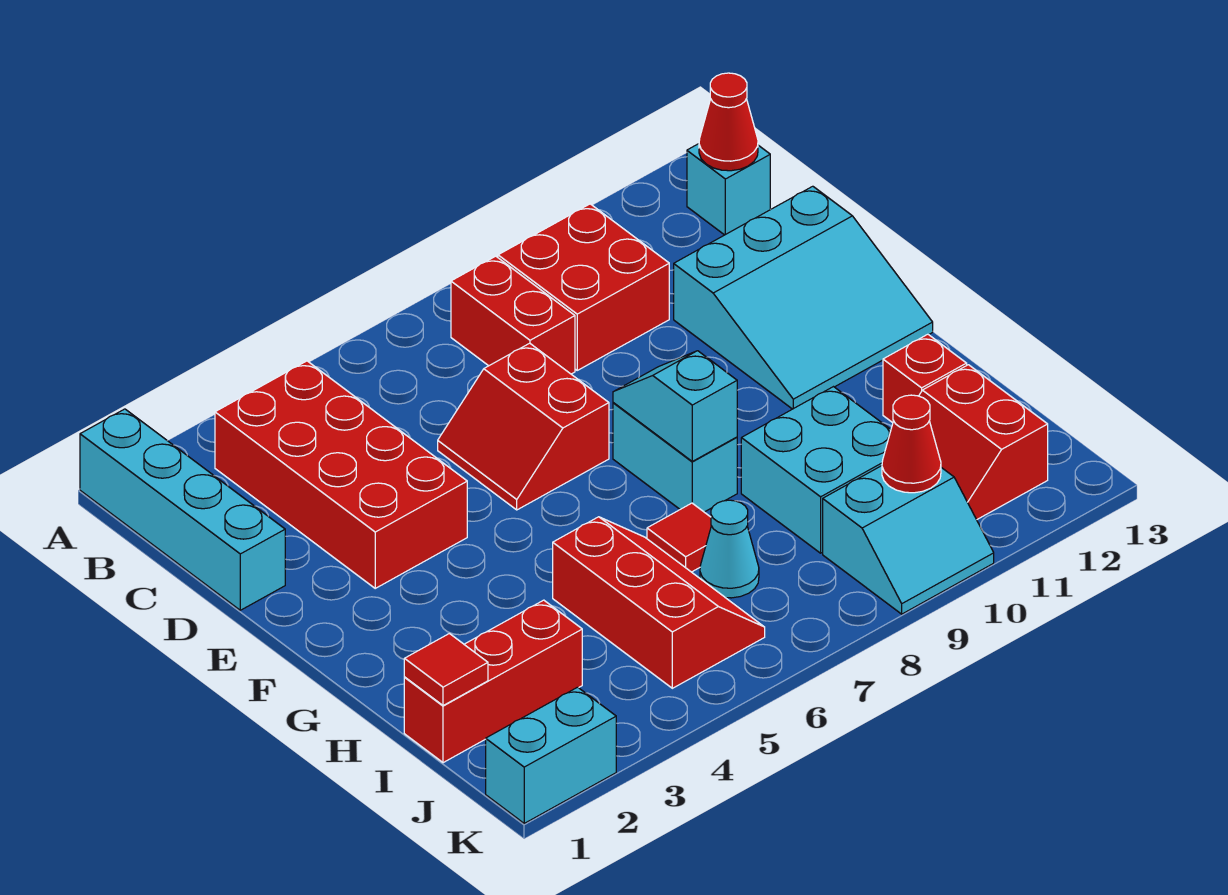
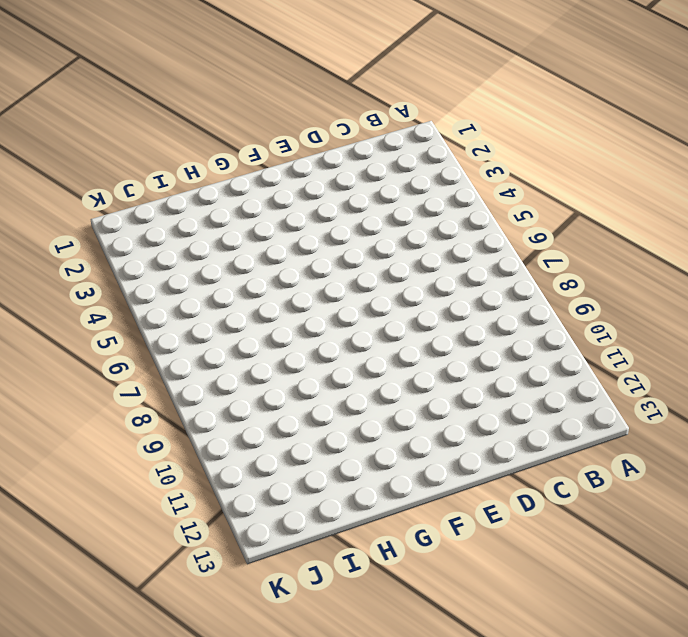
none -> cyan brick A1:D1 level 1
none -> red brick B3:E4 level 1
none -> red brick B8:C8 level 1

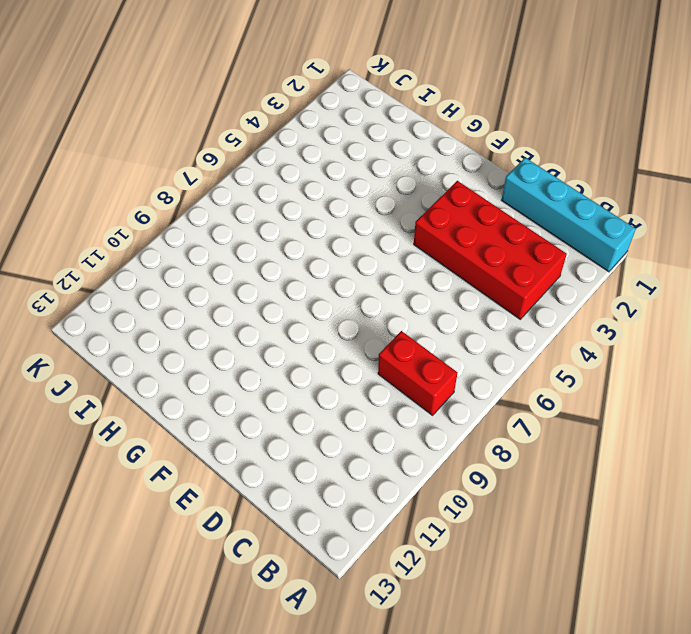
none -> red brick B9:C10 level 1
none -> cyan brick B13 level 1
none -> red slope D6:E7 level 1 top 7

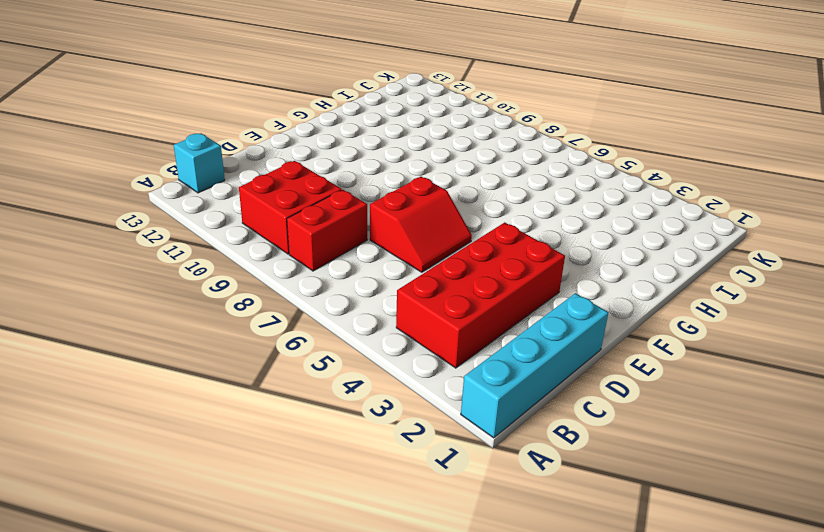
none -> cyan slope D11:F13 level 1 top D
none -> cyan brick F8:G8 level 1
none -> red slope H5:J6 level 1 top 5

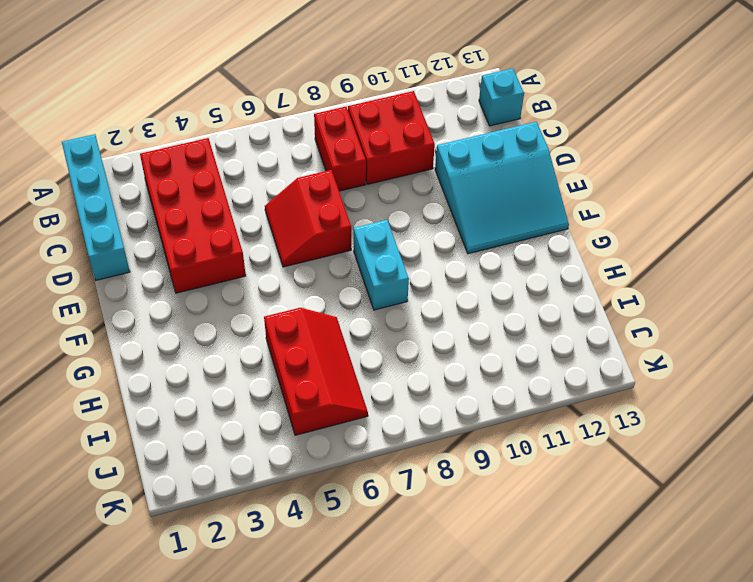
none -> red tile H7 level 1
none -> cyan brick H9:I10 level 1
none -> red brick H12 level 1

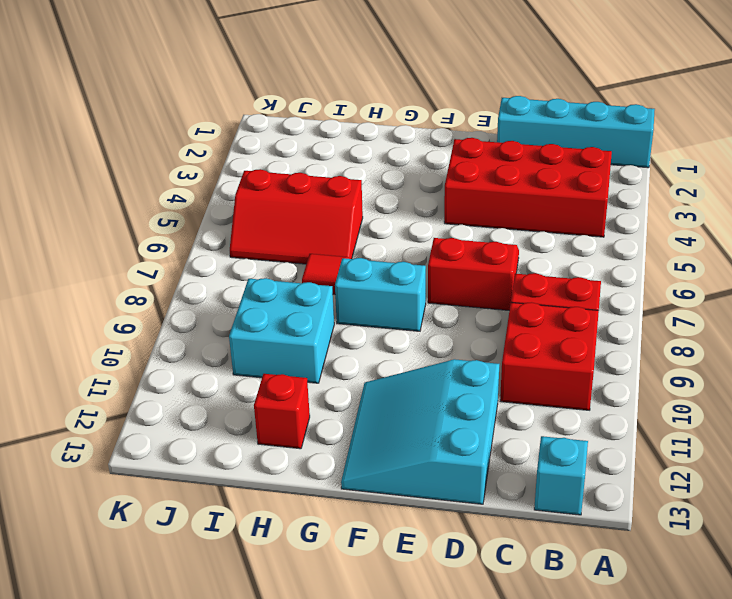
none -> red brick I1:I3 level 1
none -> cyan cone I7 level 1
none -> red slope I11:J12 level 1 top 12

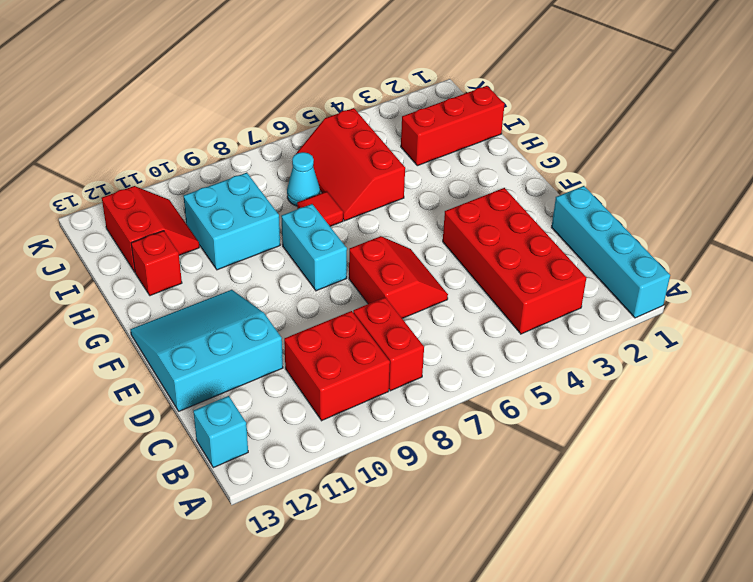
none -> cyan slope J9:K10 level 1 top J
none -> cyan brick K1:K2 level 1
none -> red cone B13 level 2

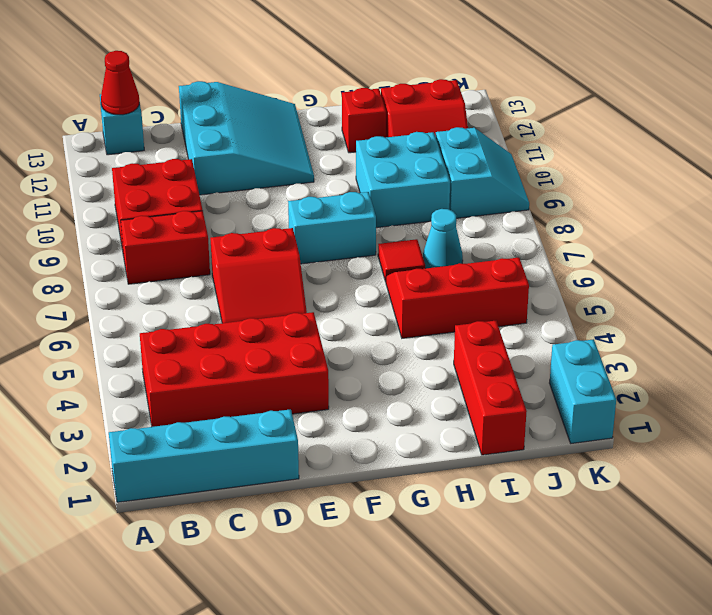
none -> cyan slope F8:G8 level 2 top G
none -> red tile I1 level 2
none -> red cone J10 level 2

